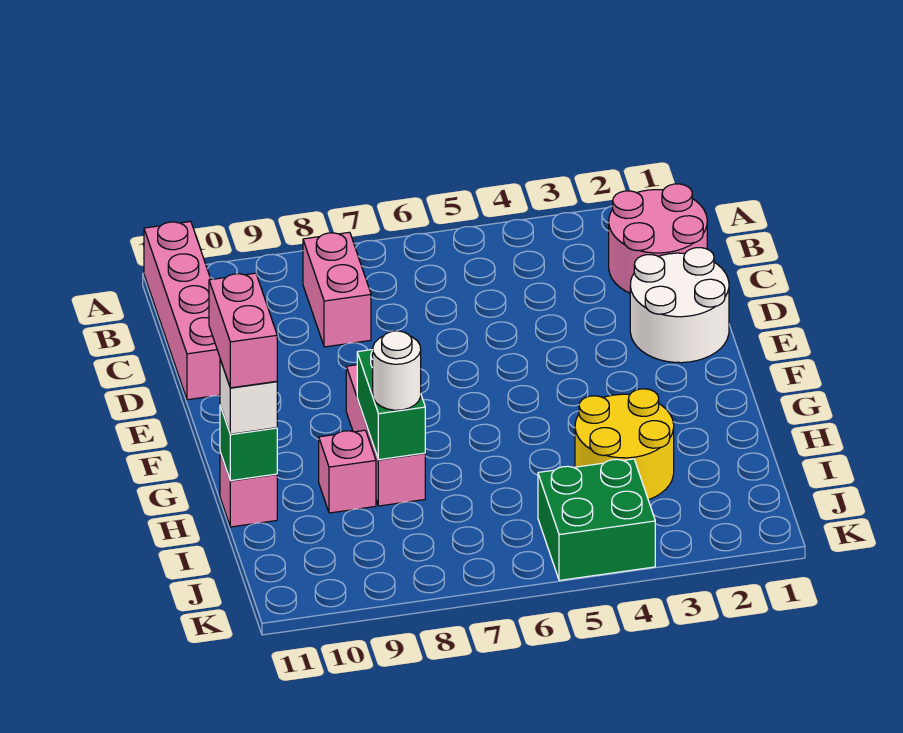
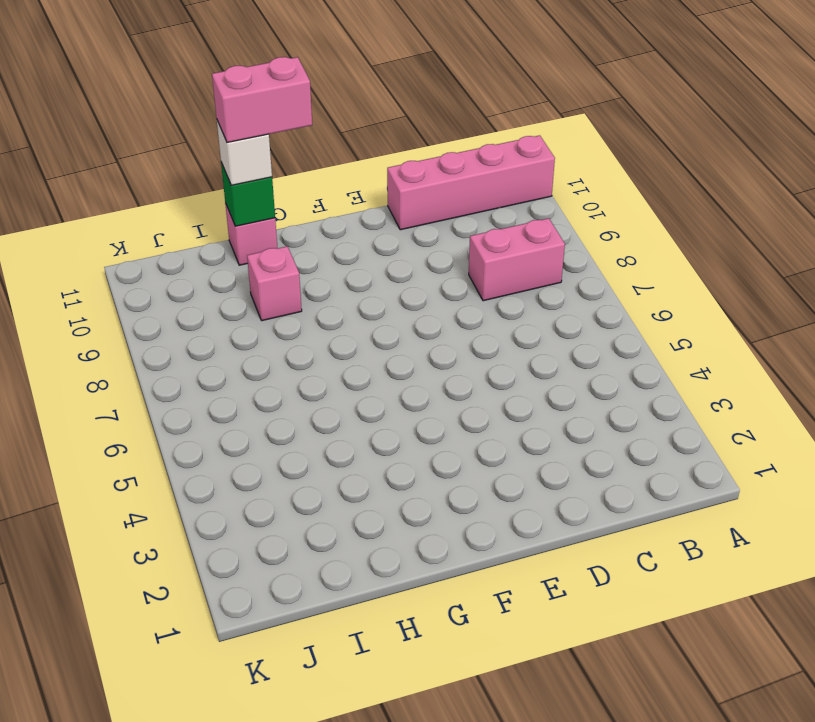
none -> pink round brick B1:C2 level 1
none -> white round brick D1:E2 level 1
none -> pink brick F8:H8 level 1

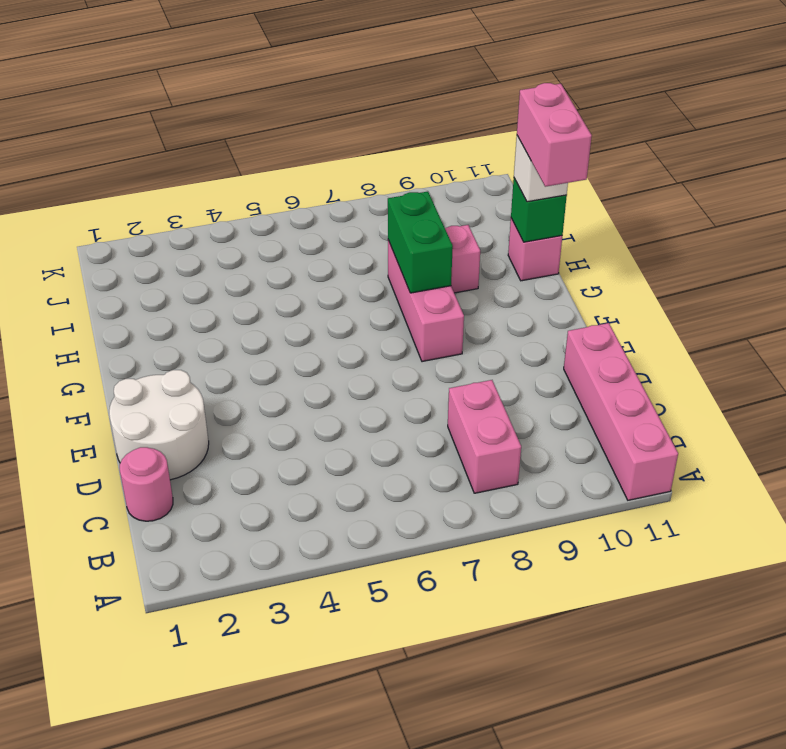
pink round brick C1 level 1 -> pink round brick B1:C2 level 1
none -> yellow round brick H3:I4 level 1
none -> green brick J4:K5 level 1
none -> white round brick H8 level 3

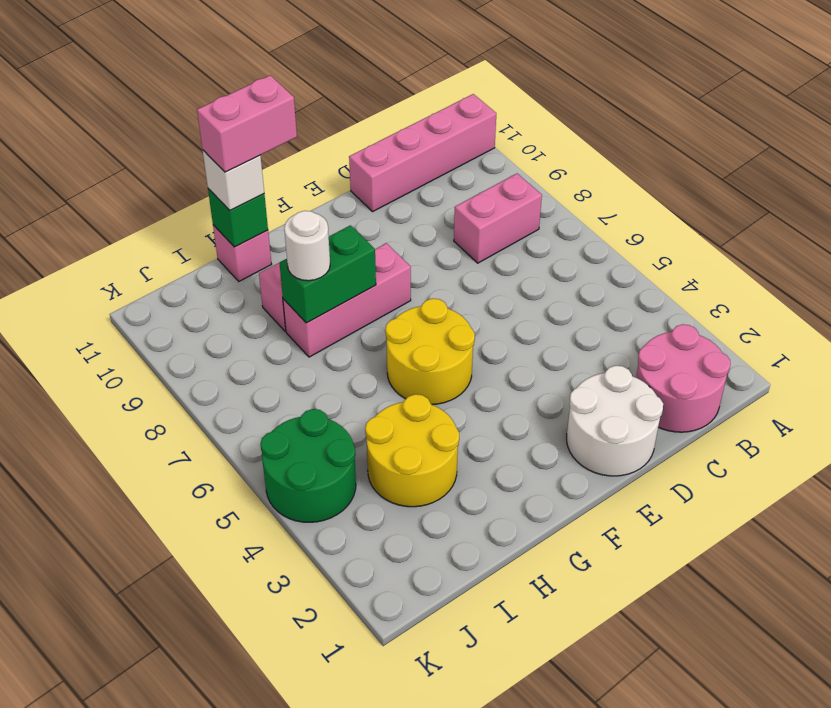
yellow round brick F5:G6 level 1 -> none
green round brick J4:K5 level 1 -> green brick J4:K5 level 1

